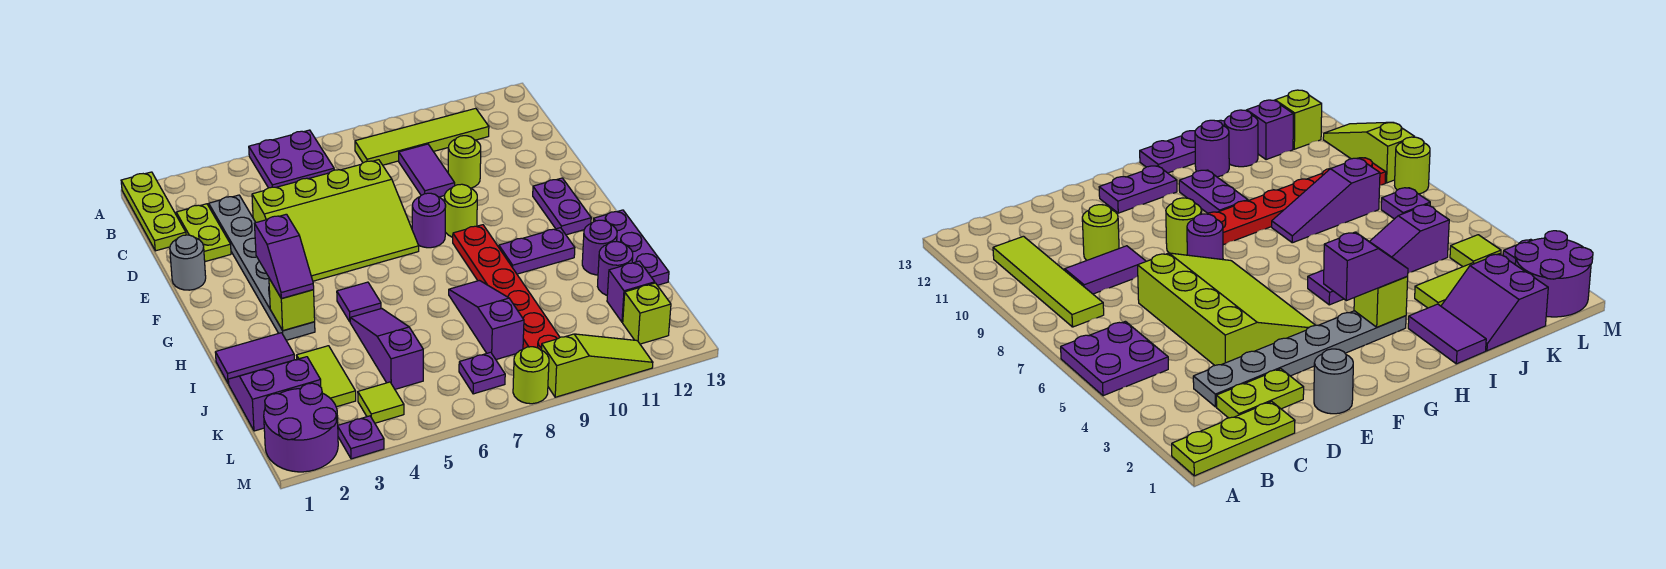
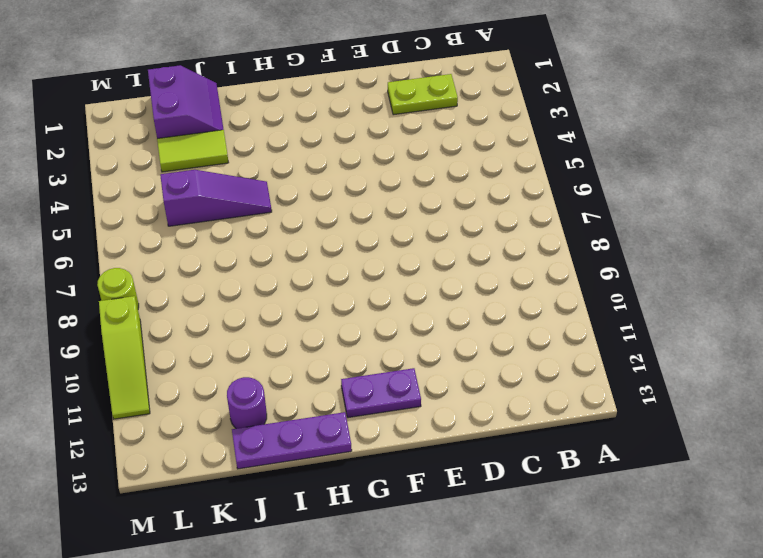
none -> lime plate A1:C1 level 1
none -> purple plate A5:B6 level 1
none -> lime tile B8:B11 level 1
none -> grey plate C3:H3 level 1

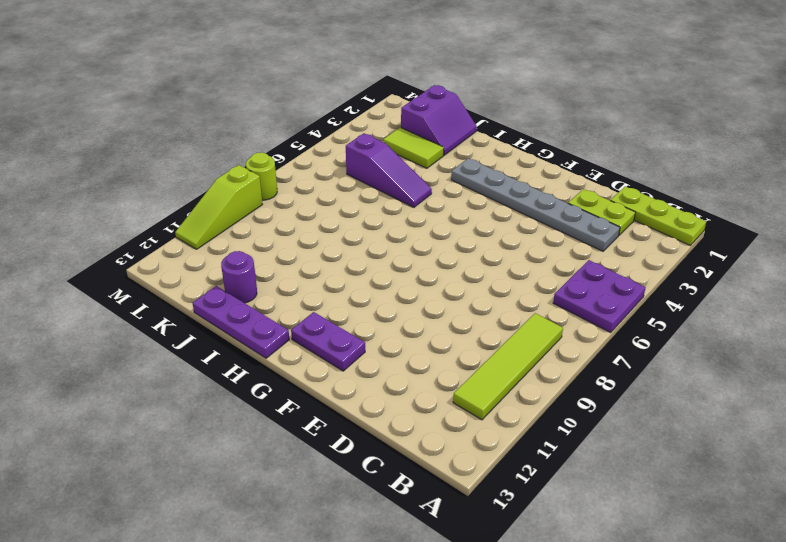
none -> purple tile C9:D9 level 1
none -> lime slope D4:F7 level 1 top D
none -> lime round brick D10 level 1
none -> grey round brick E1 level 1

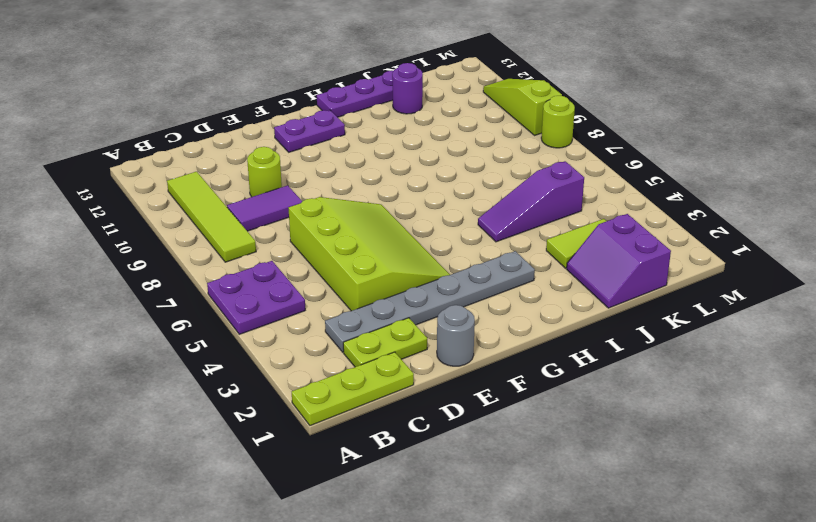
none -> purple round brick F8 level 1
none -> lime round brick F9 level 1
none -> red plate G9:L9 level 1
none -> purple tile H5 level 1

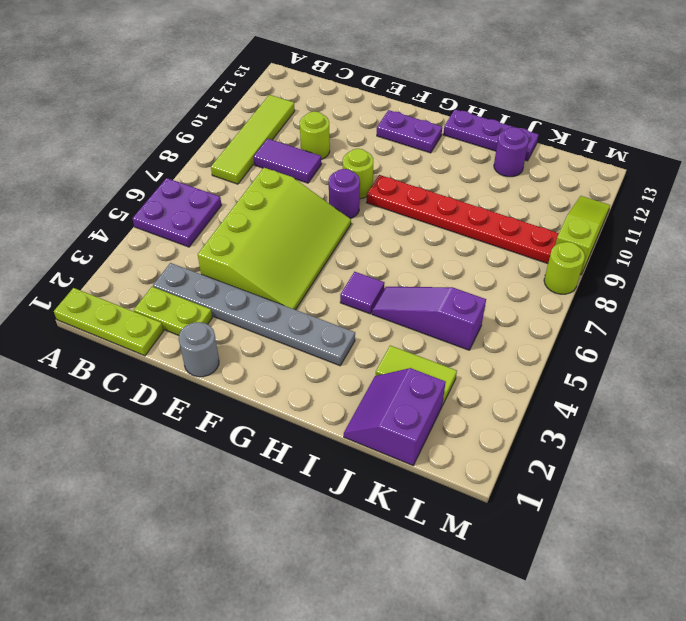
none -> purple plate H10:H11 level 1
none -> purple tile I1:I2 level 1
none -> purple slope I8:K8 level 1 top K
none -> purple round brick I12 level 1

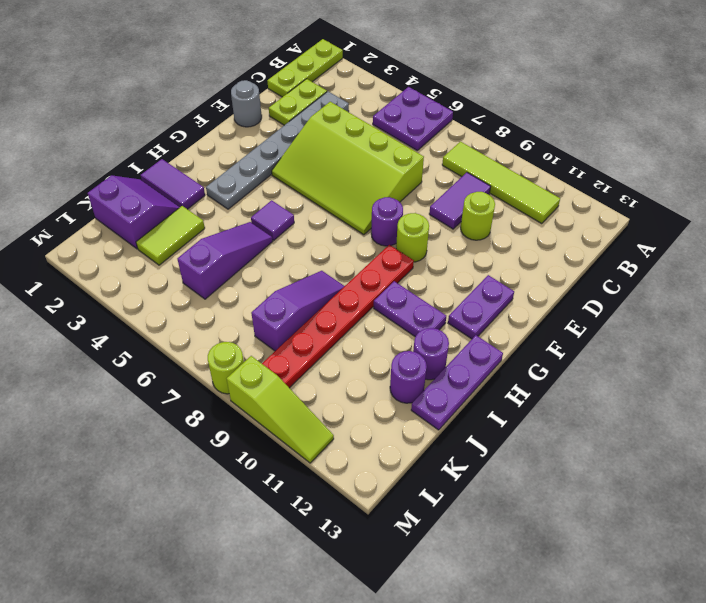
none -> purple brick K12 level 1
none -> purple round brick L1:M2 level 1
none -> lime tile L4 level 1
none -> purple plate L7 level 1

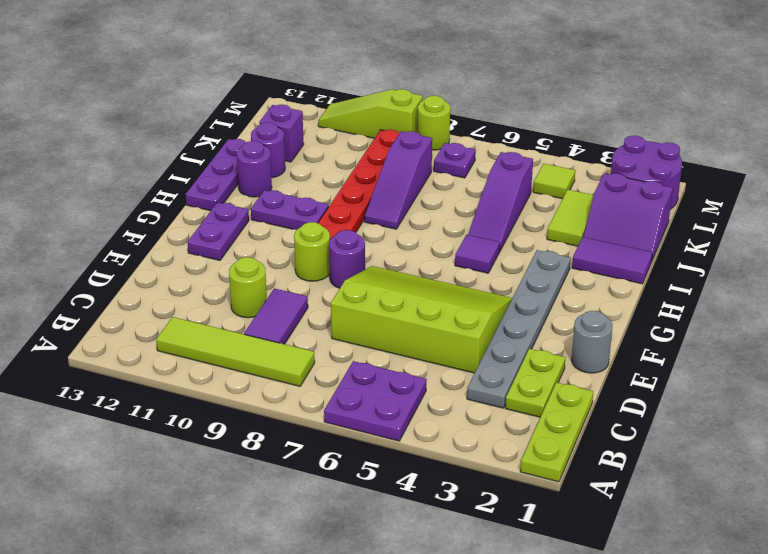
none -> lime brick L12 level 1
none -> purple plate M3 level 1
none -> lime brick H3 level 2
none -> purple slope G3:H3 level 3 top G

